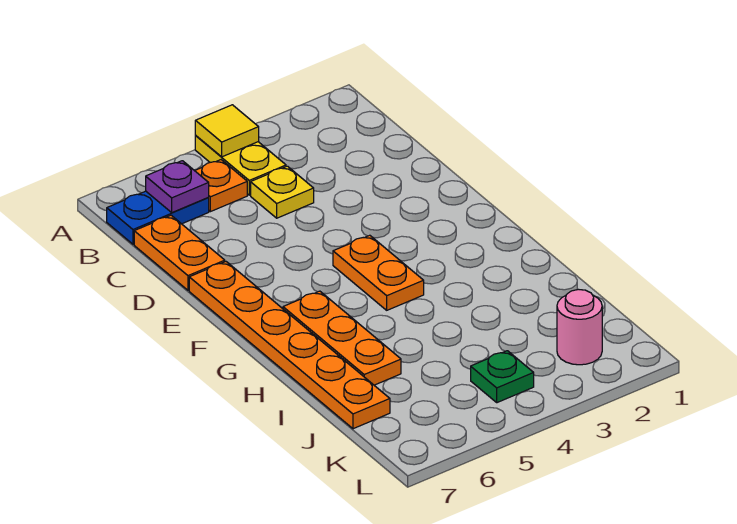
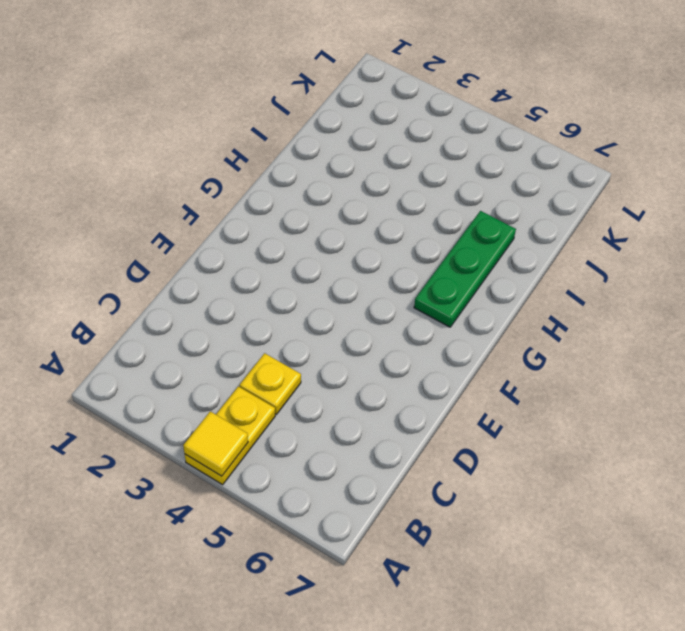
green plate G6:I6 level 1 -> orange plate G6:I6 level 1
none -> orange plate B5 level 1
none -> blue plate B6:B7 level 1
none -> orange plate C7:D7 level 1

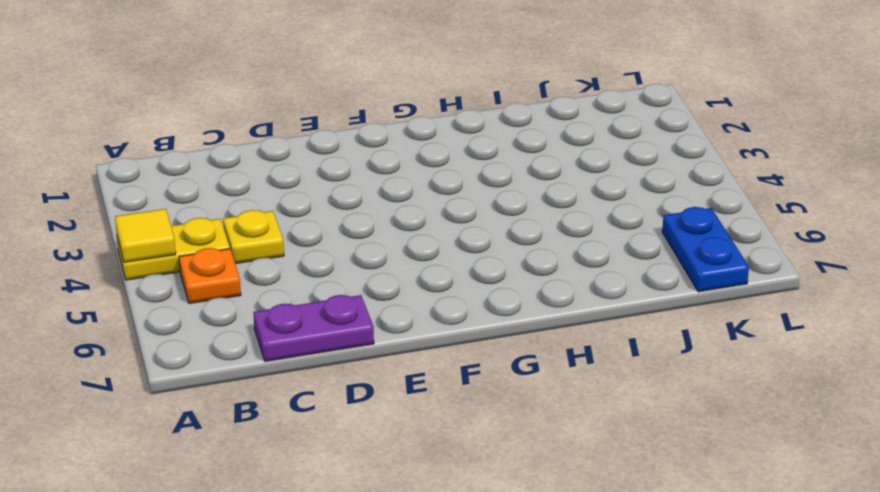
purple plate C7:D7 level 1 -> orange plate C7:D7 level 1
blue plate K6:K7 level 1 -> blue plate B6:B7 level 1
none -> orange plate E7:J7 level 1
none -> orange plate F4:G4 level 1
none -> orange plate G6:I6 level 1

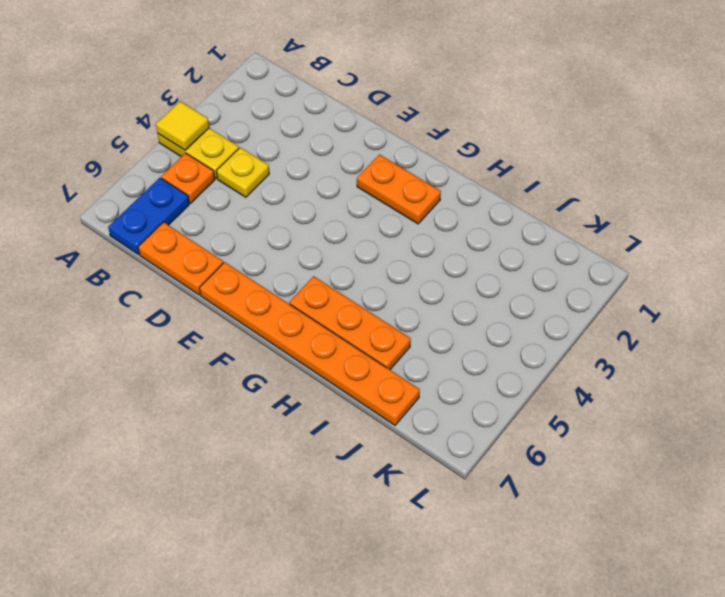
orange plate F2:G2 level 1 -> orange plate F4:G4 level 1
none -> pink round brick K2 level 1
none -> green plate K4 level 1
none -> purple plate B6 level 2

